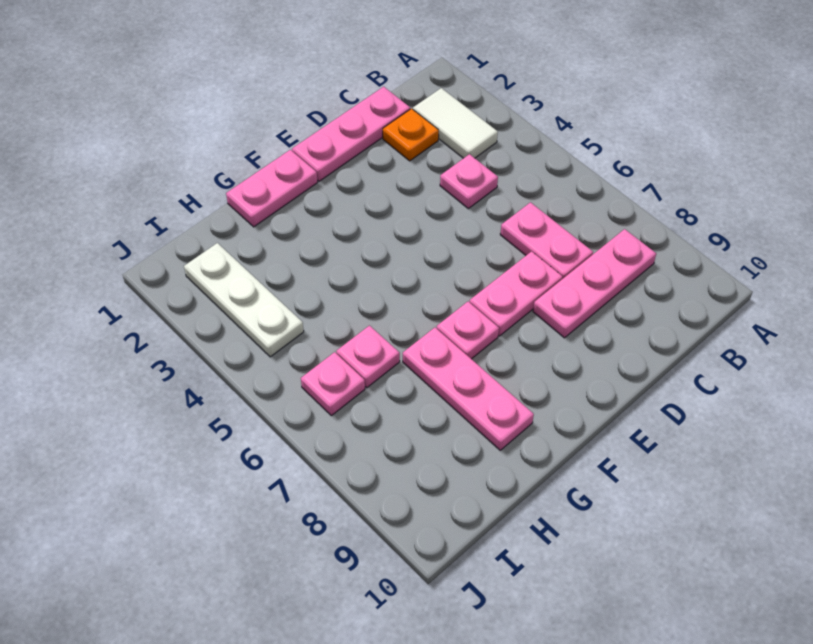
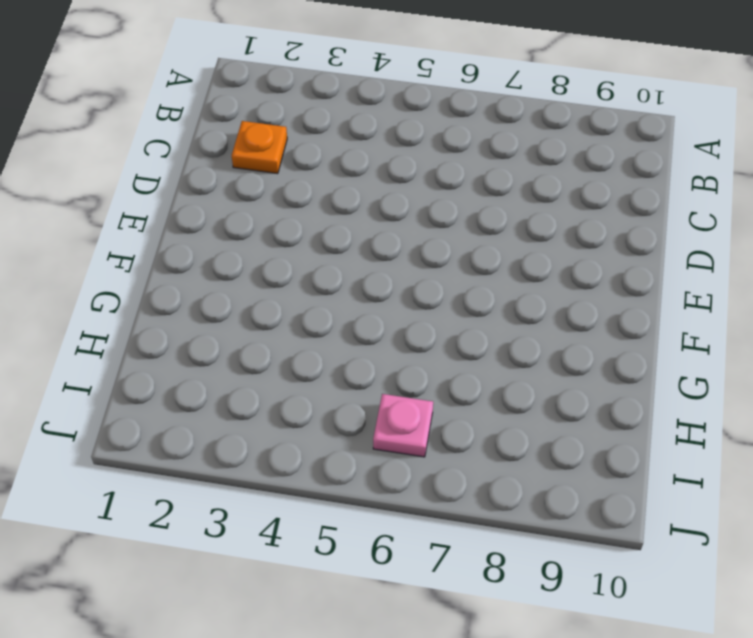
none -> white tile B2:B3 level 1
none -> pink plate B8:D8 level 1
none -> pink plate C1:E1 level 1

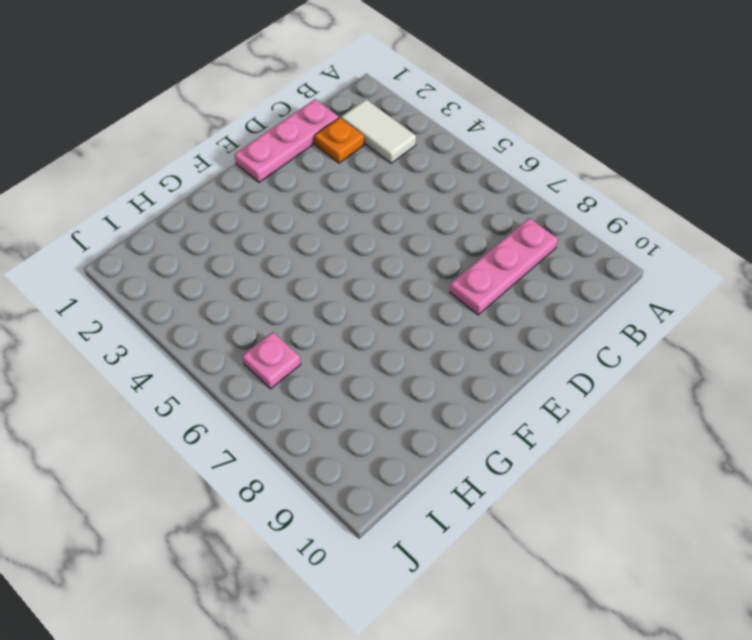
none -> pink plate C4 level 1
none -> pink plate C6:C7 level 1
none -> pink plate D7:E7 level 1

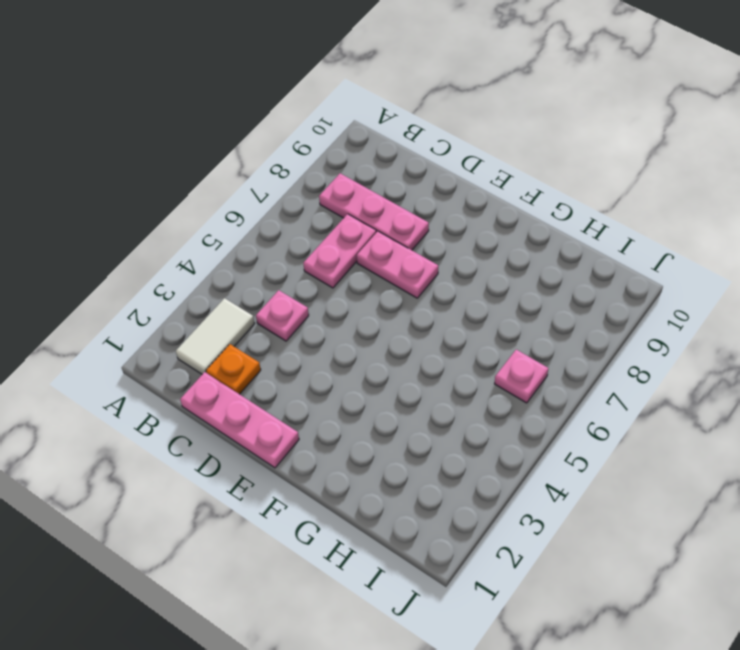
none -> pink plate F1:G1 level 1
none -> pink plate F7 level 1
none -> pink plate G7:G9 level 1

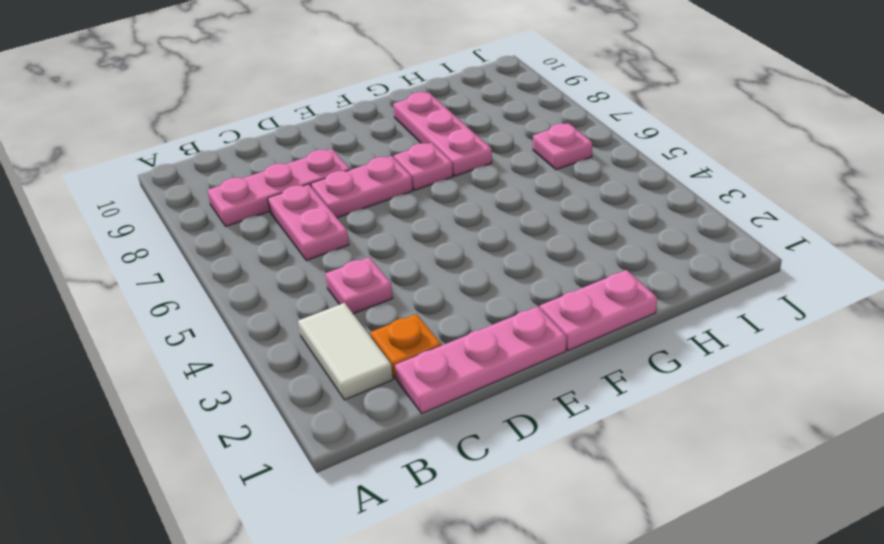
none -> pink plate H6 level 1
none -> white plate I2:I4 level 1

